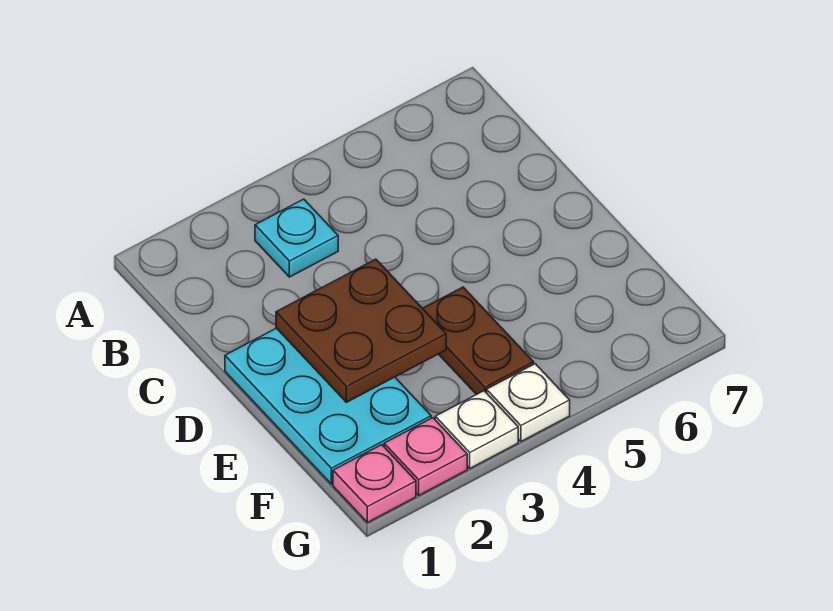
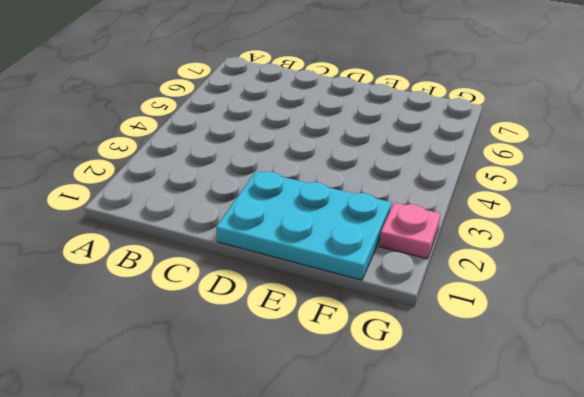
none -> cyan plate B3 level 1
none -> brown plate E4:F4 level 1

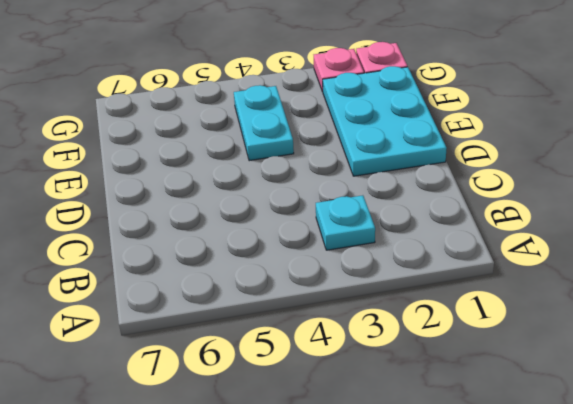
cyan plate E4:F4 level 1 -> brown plate E4:F4 level 1
none -> white plate G3 level 1
none -> white plate G4 level 1

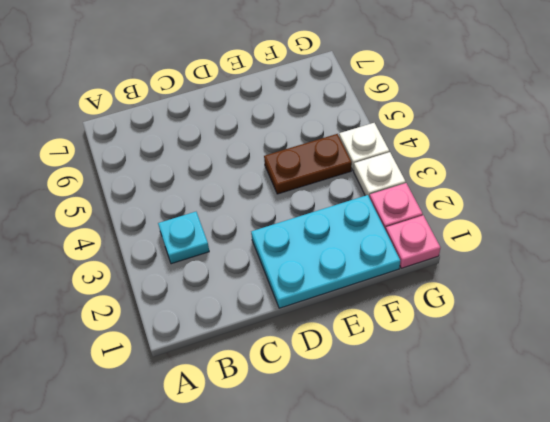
none -> brown plate D2:E3 level 2

